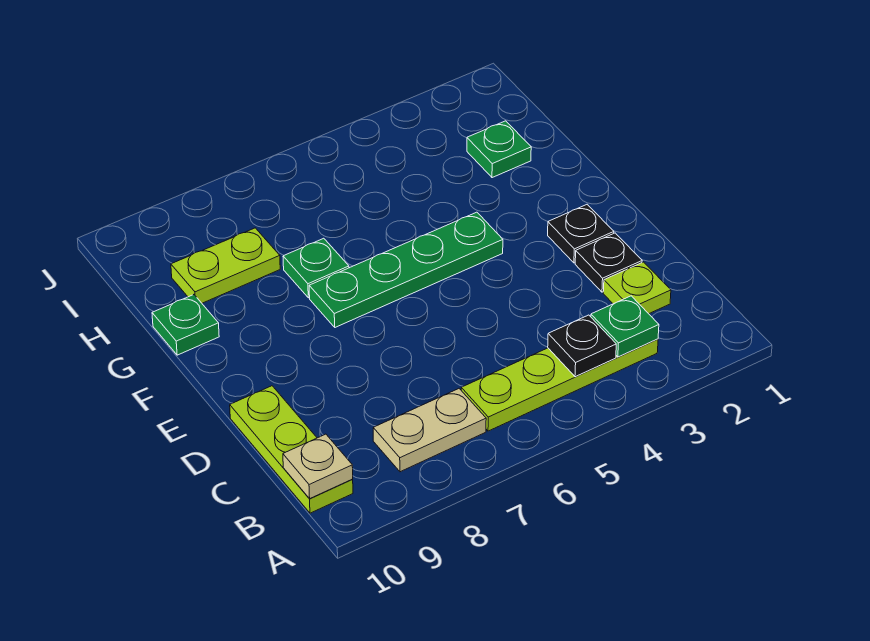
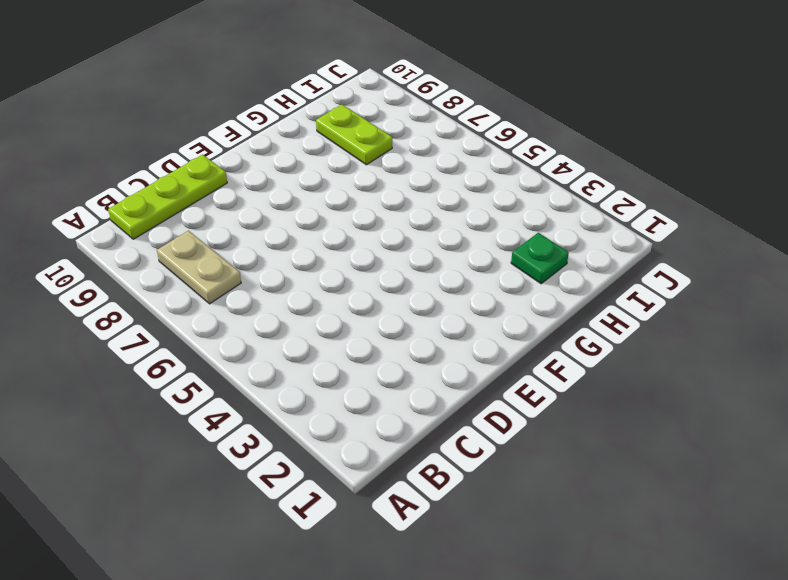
none -> lime plate B3:B6 level 1
none -> lime plate C2 level 1
none -> black plate D2 level 1

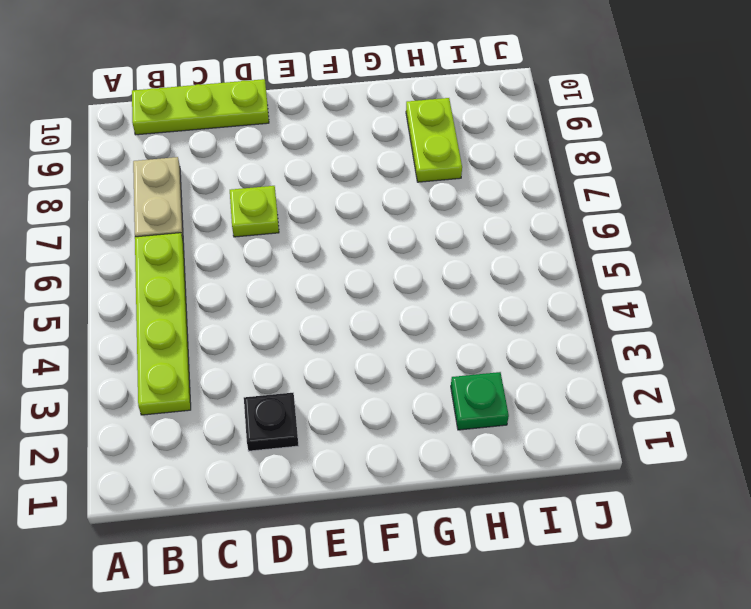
lime plate D7 level 1 -> lime plate C2 level 1
none -> black plate E2 level 1
none -> green plate F4:F7 level 1
none -> green plate G7 level 1

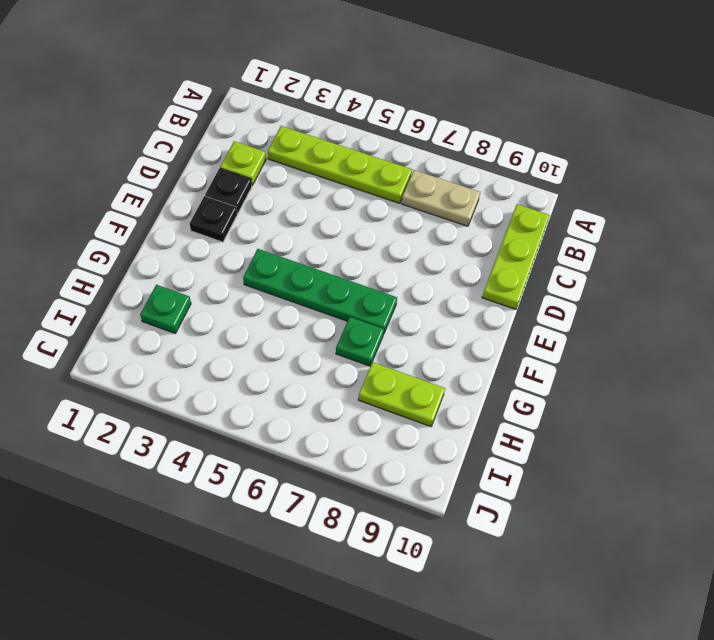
none -> green plate G10 level 1
none -> green plate B3 level 2
none -> black plate B4 level 2

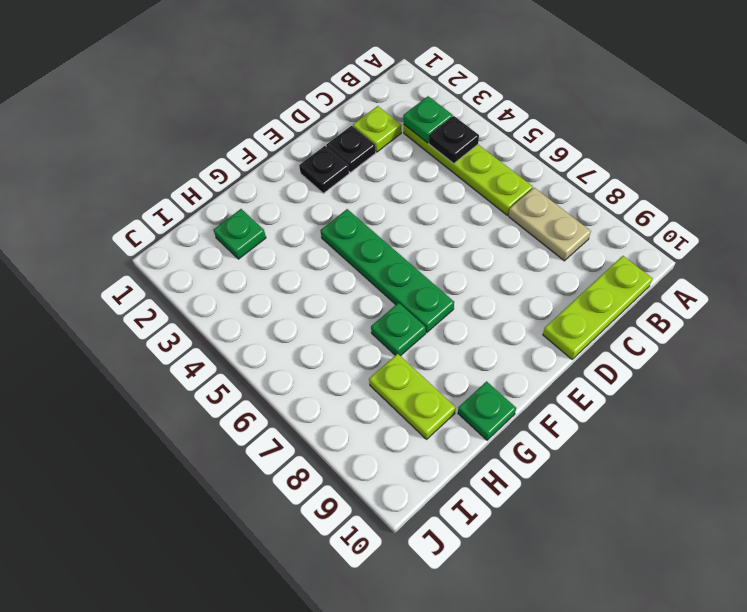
none -> tan plate B10 level 2

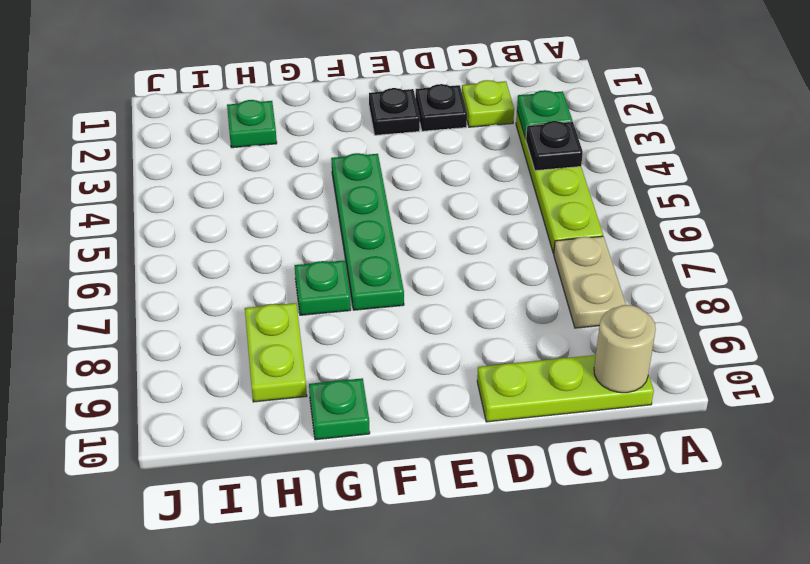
tan round brick B10 level 2 -> tan plate B10 level 2

